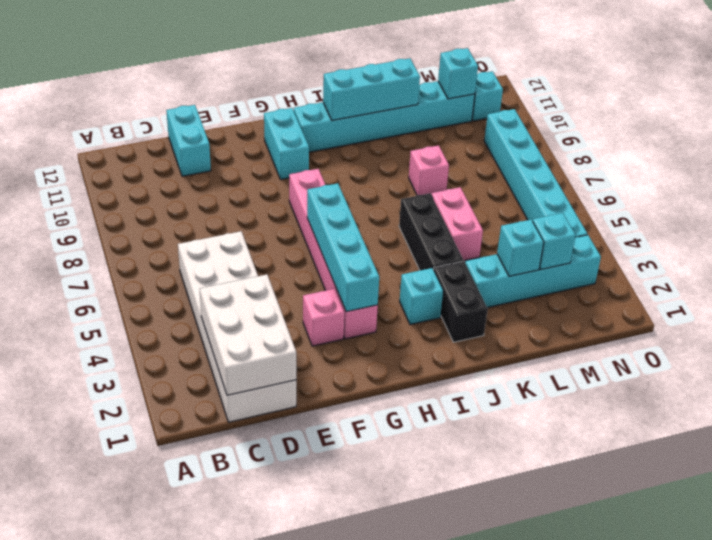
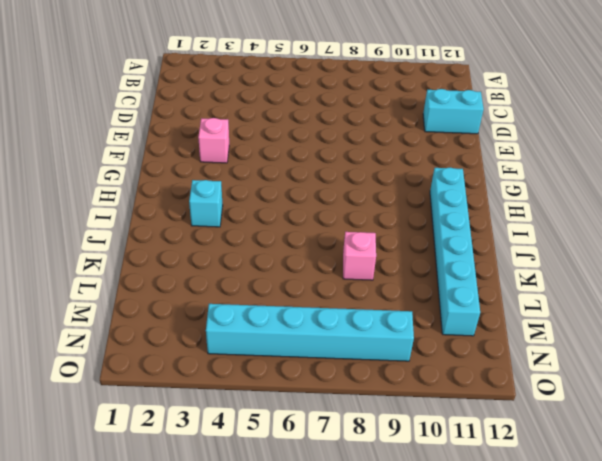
none -> white brick C1:D6 level 1
none -> pink brick G3:G8 level 1
none -> cyan brick G10:G11 level 1

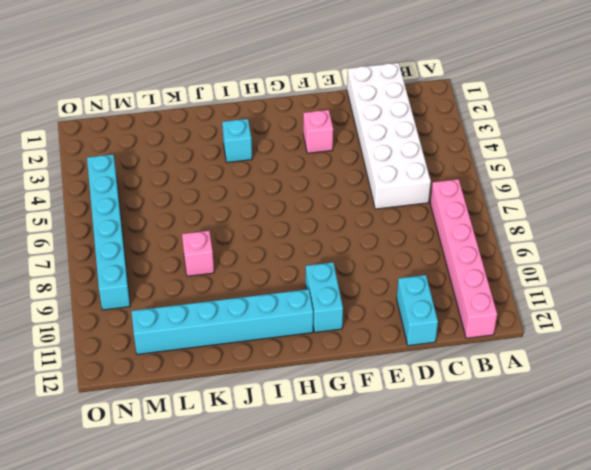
pink brick B7:B12 level 1 -> pink brick G3:G8 level 1
none -> black brick J2:J3 level 1
none -> black brick J4:J6 level 1
none -> cyan brick K3:N3 level 1

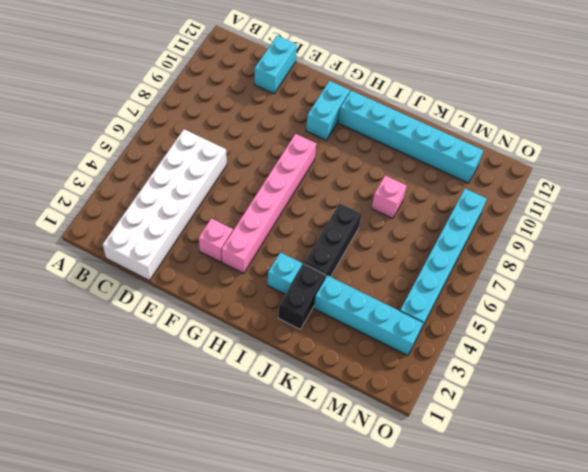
none -> pink brick K5:K6 level 1
none -> cyan brick N11 level 1
none -> white brick C1:D3 level 2

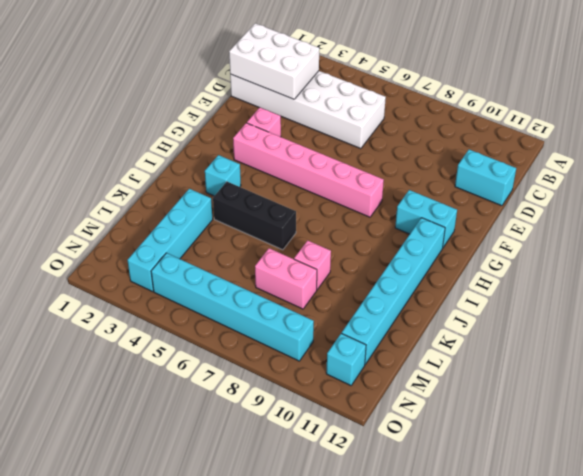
pink brick L7:L8 level 1 -> pink brick K5:K6 level 1
none -> black brick J2:J3 level 1
none -> cyan brick G3:G6 level 2
none -> cyan brick I11:K11 level 2

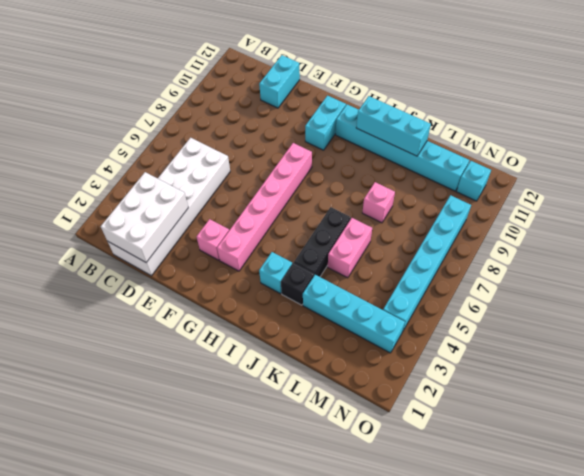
black brick J3 level 1 -> black brick J2:J3 level 1
none -> cyan brick G3:G6 level 2
none -> cyan brick L3 level 2
none -> cyan brick M3 level 2

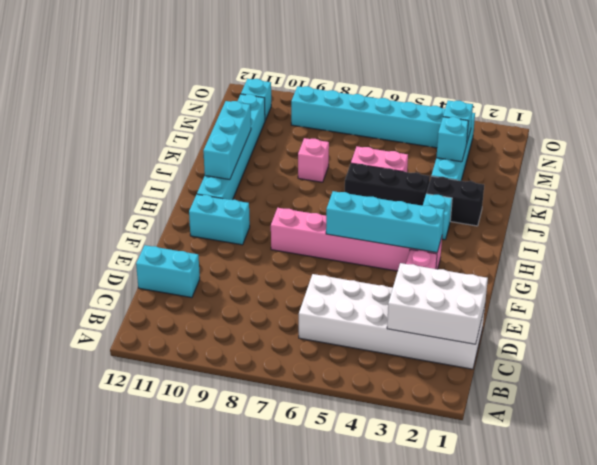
none -> cyan brick M11 level 2

